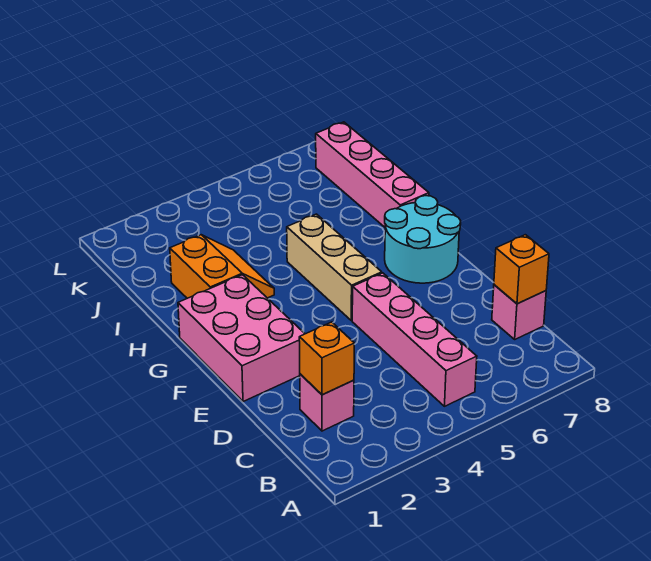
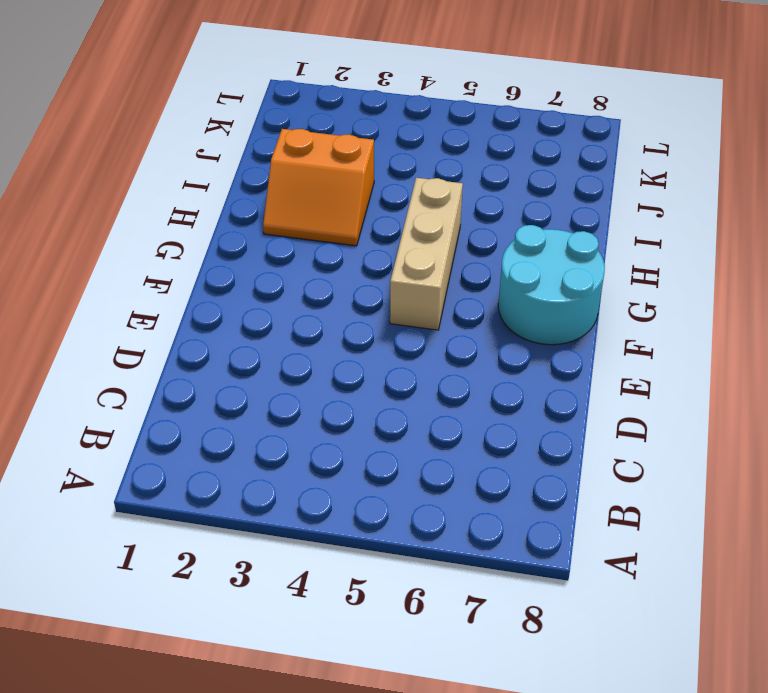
orange slope H2:I3 level 1 top I -> orange slope H2:I3 level 1 top 2
none -> pink brick B5:E5 level 1
none -> pink brick C2 level 1

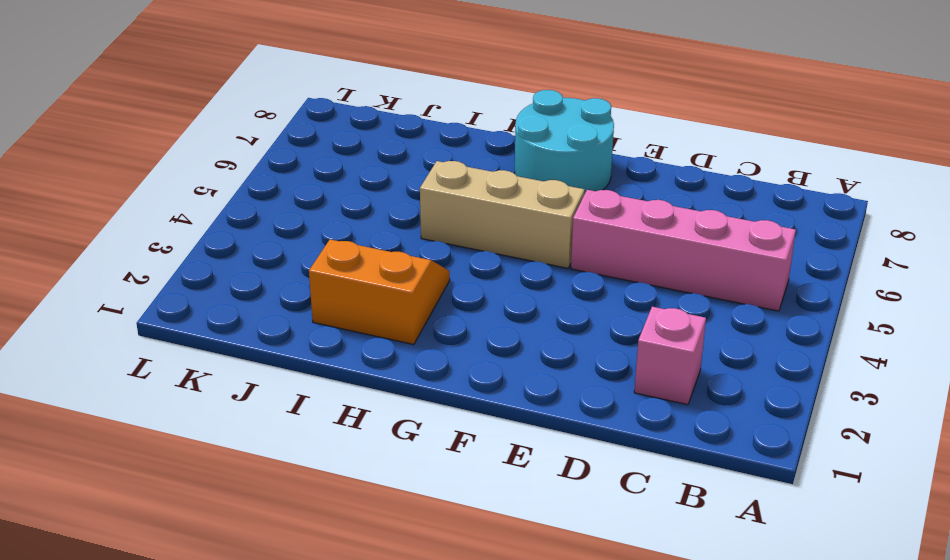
none -> pink brick C8 level 1
none -> pink brick E1:G2 level 1

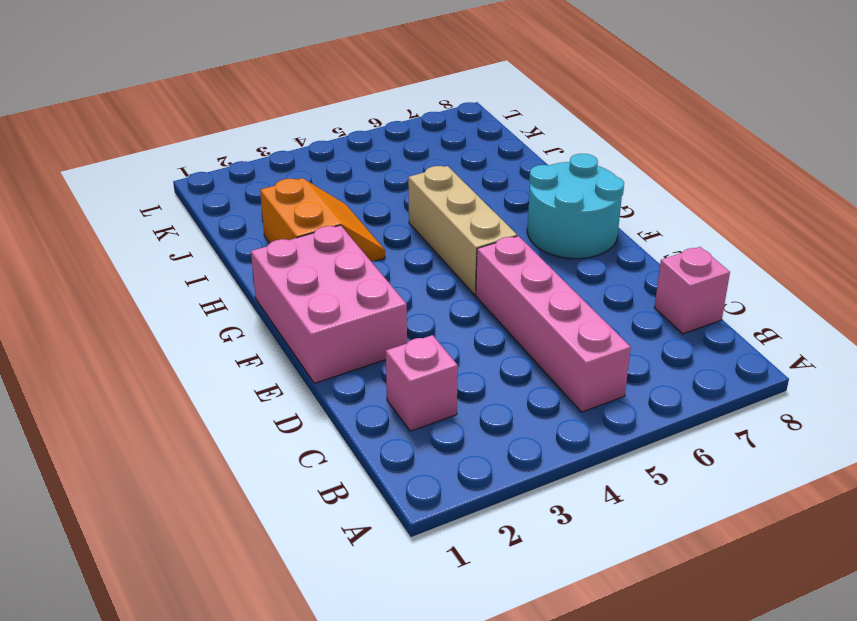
none -> pink brick H8:K8 level 1
none -> orange brick C2 level 2

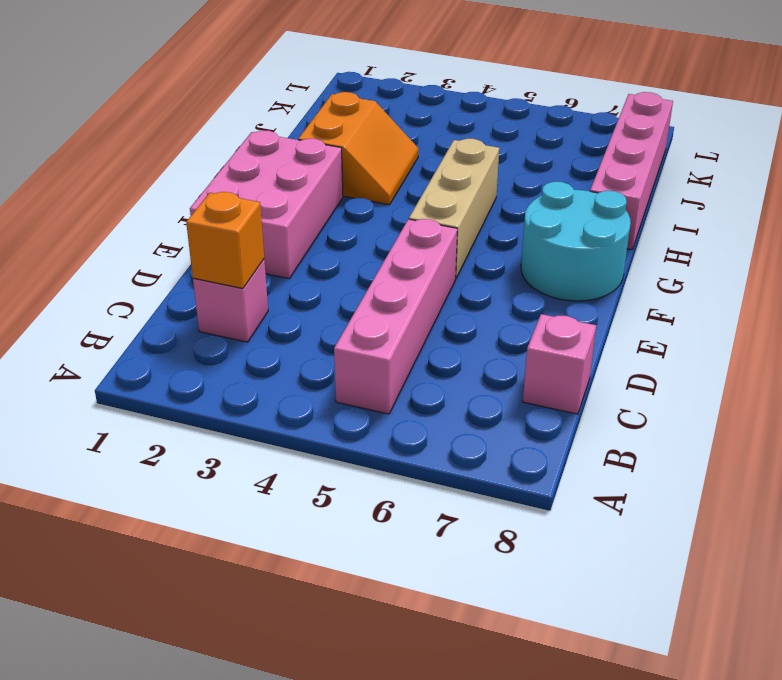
none -> orange brick C8 level 2

